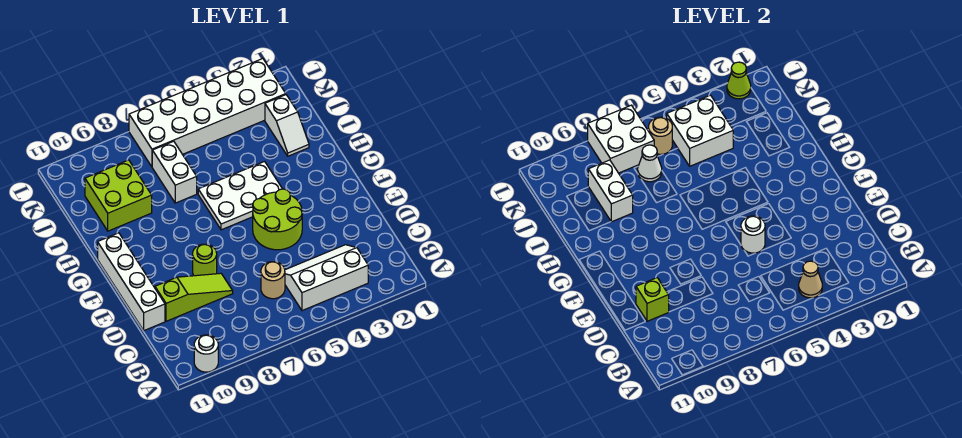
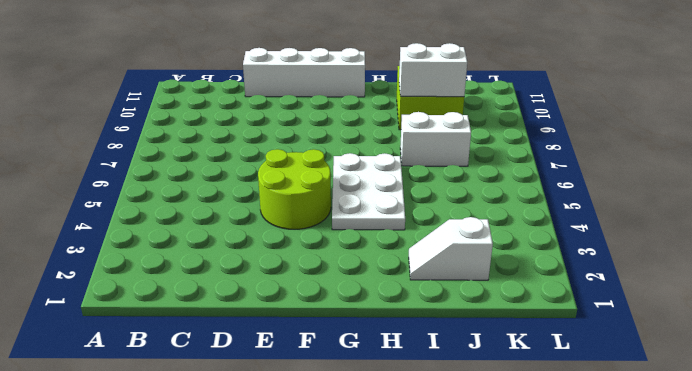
none -> white round brick A10 level 1
none -> white slope B3:C5 level 1 top B
none -> tan round brick C6 level 1

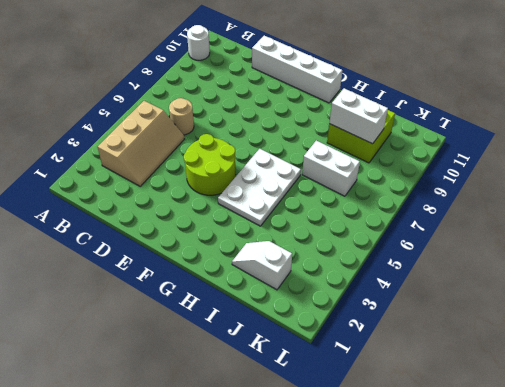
tan slope B3:C5 level 1 top B -> white slope B3:C5 level 1 top B
none -> lime slope D8:D10 level 1 top 10
none -> lime round brick E8 level 1
none -> white brick K2:L7 level 1

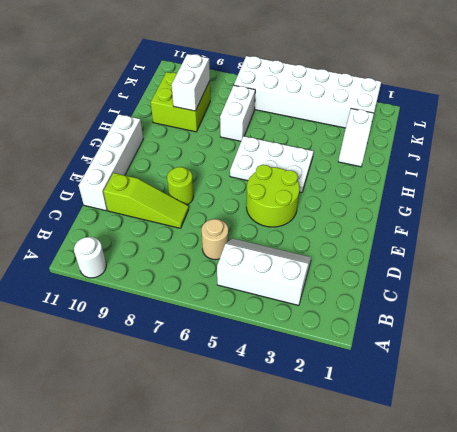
none -> tan cone B4 level 2
none -> lime brick D10 level 2
none -> white round brick E5 level 2

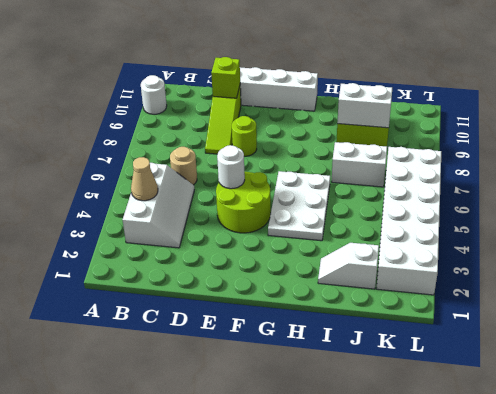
none -> white brick J4:K5 level 2
none -> white cone J7 level 2
none -> tan round brick K6 level 2

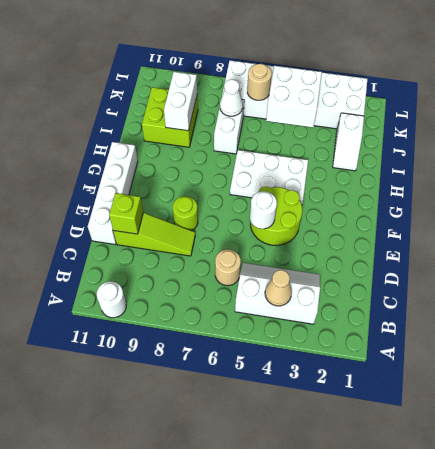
none -> white brick K7:L8 level 2
none -> lime cone L2 level 2

